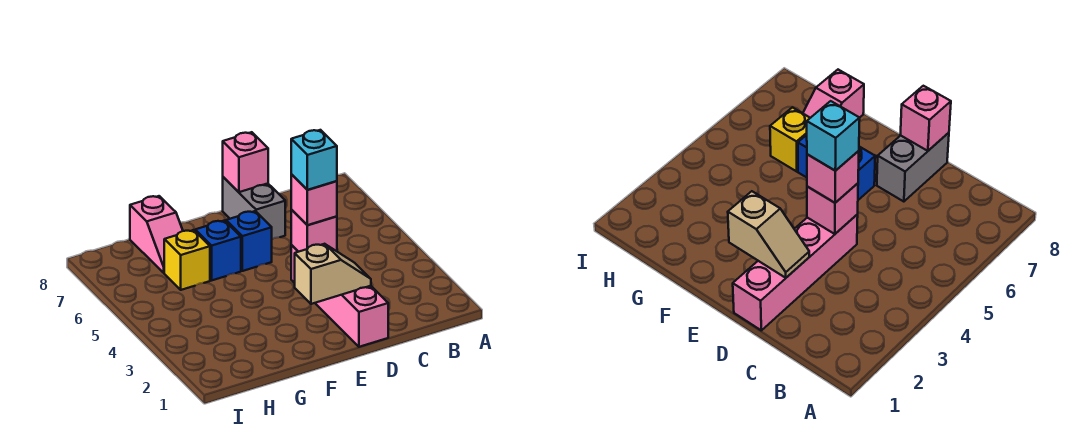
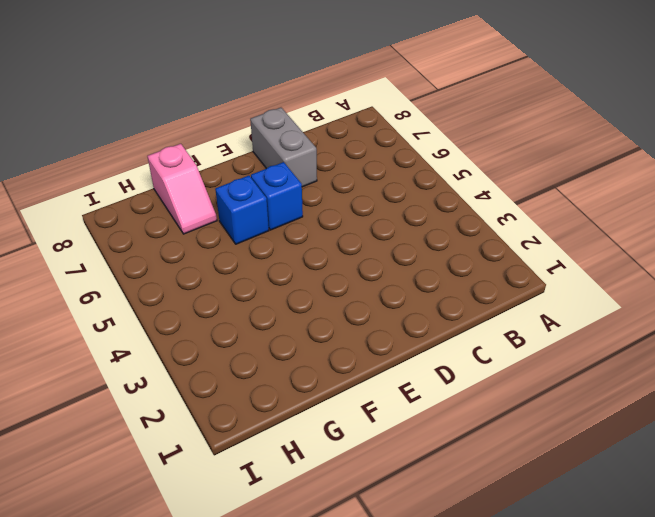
none -> pink brick D1:D4 level 1
none -> yellow brick G6 level 1

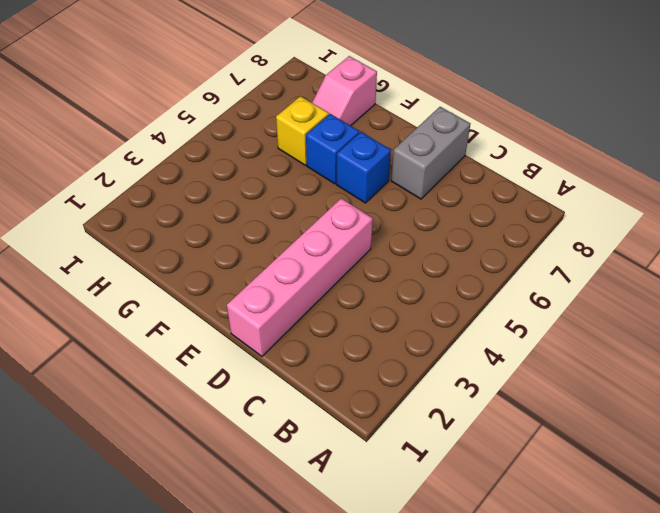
none -> tan slope D2:E2 level 2 top E
none -> pink brick D4 level 2

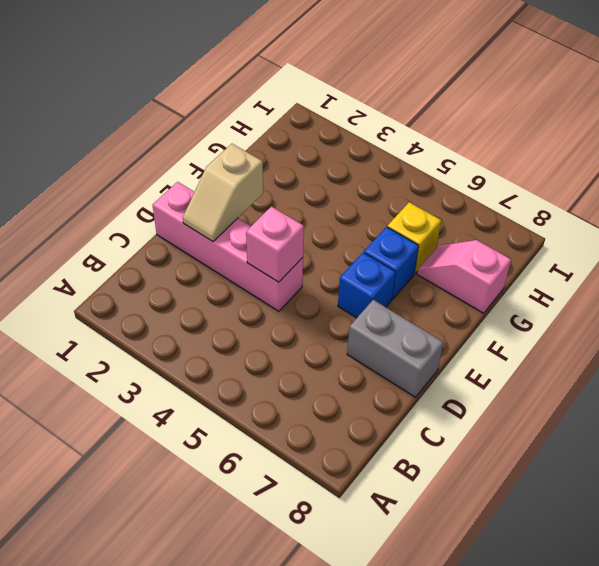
none -> pink brick D8 level 2
none -> pink brick D4 level 3

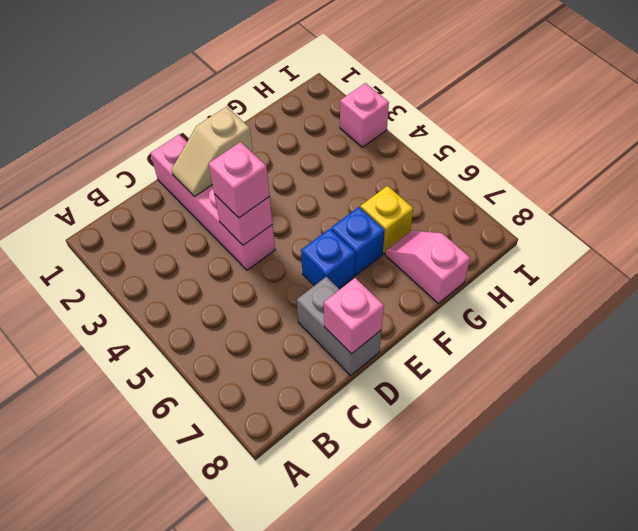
pink brick I3 level 1 -> none
none -> cyan brick D4 level 4

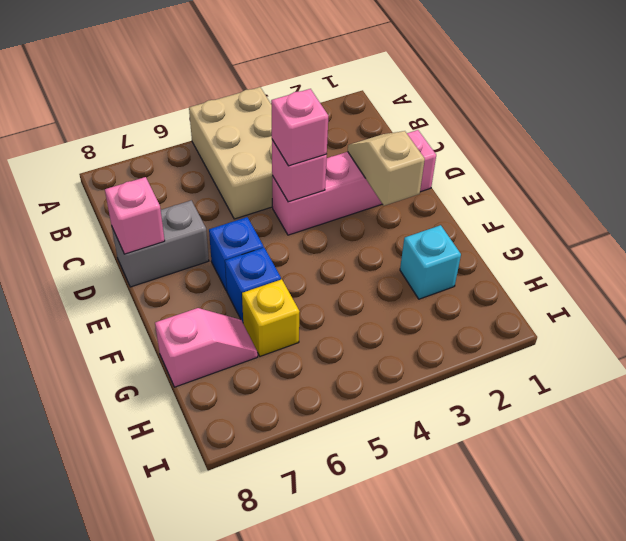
tan brick A4:C5 level 1 -> none
cyan brick G2 level 1 -> cyan brick D4 level 4

